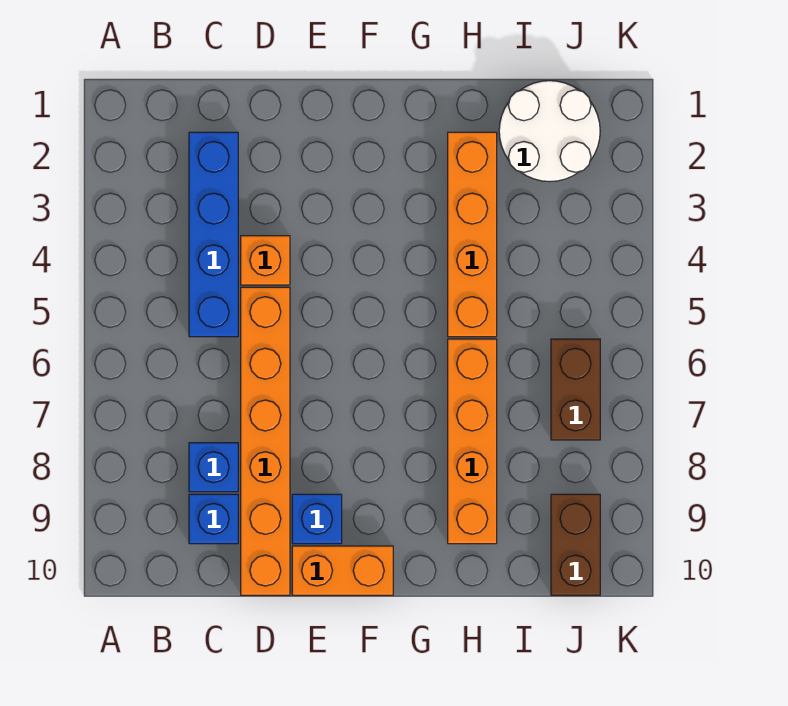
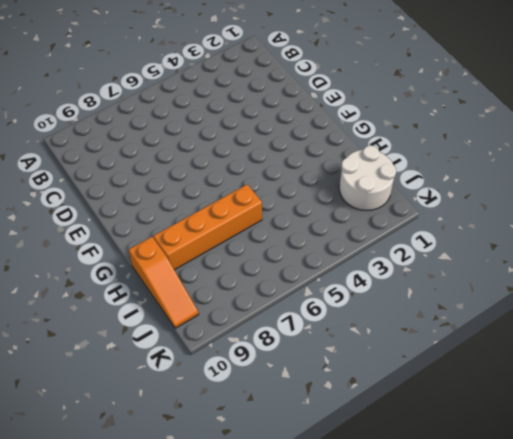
orange slope H10:J10 level 1 top H -> brown brick J9:J10 level 1
none -> blue brick C2:C5 level 1
none -> blue brick C8 level 1
none -> blue brick C9 level 1

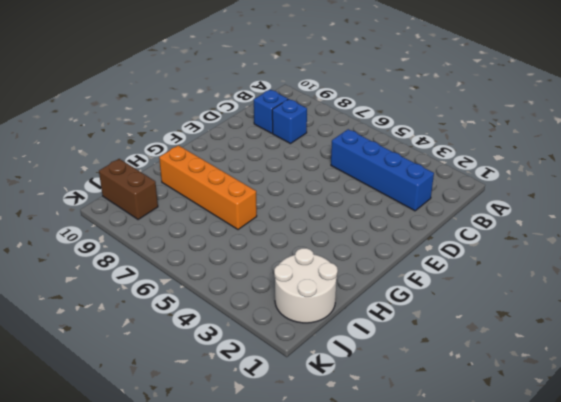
none -> orange brick D4 level 1
none -> orange brick D5:D10 level 1
none -> blue brick E9 level 1

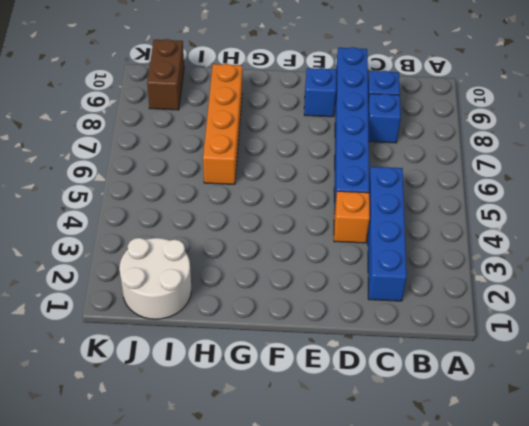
blue brick D5:D10 level 1 -> orange brick D5:D10 level 1
none -> orange brick E10:F10 level 1
none -> orange brick H2:H5 level 1
none -> brown brick J6:J7 level 1

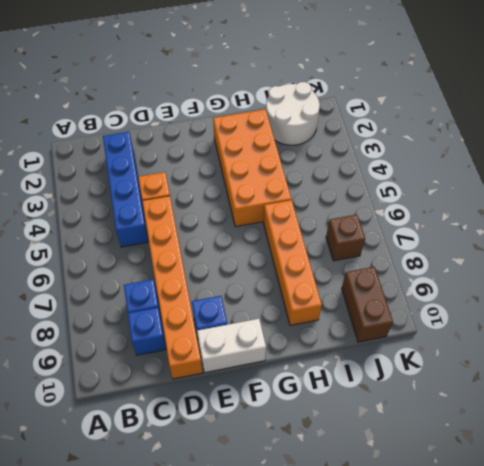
white brick E10:F10 level 1 -> orange brick E10:F10 level 1
orange brick G2:H5 level 1 -> orange brick H2:H5 level 1
brown brick J7 level 1 -> brown brick J6:J7 level 1

